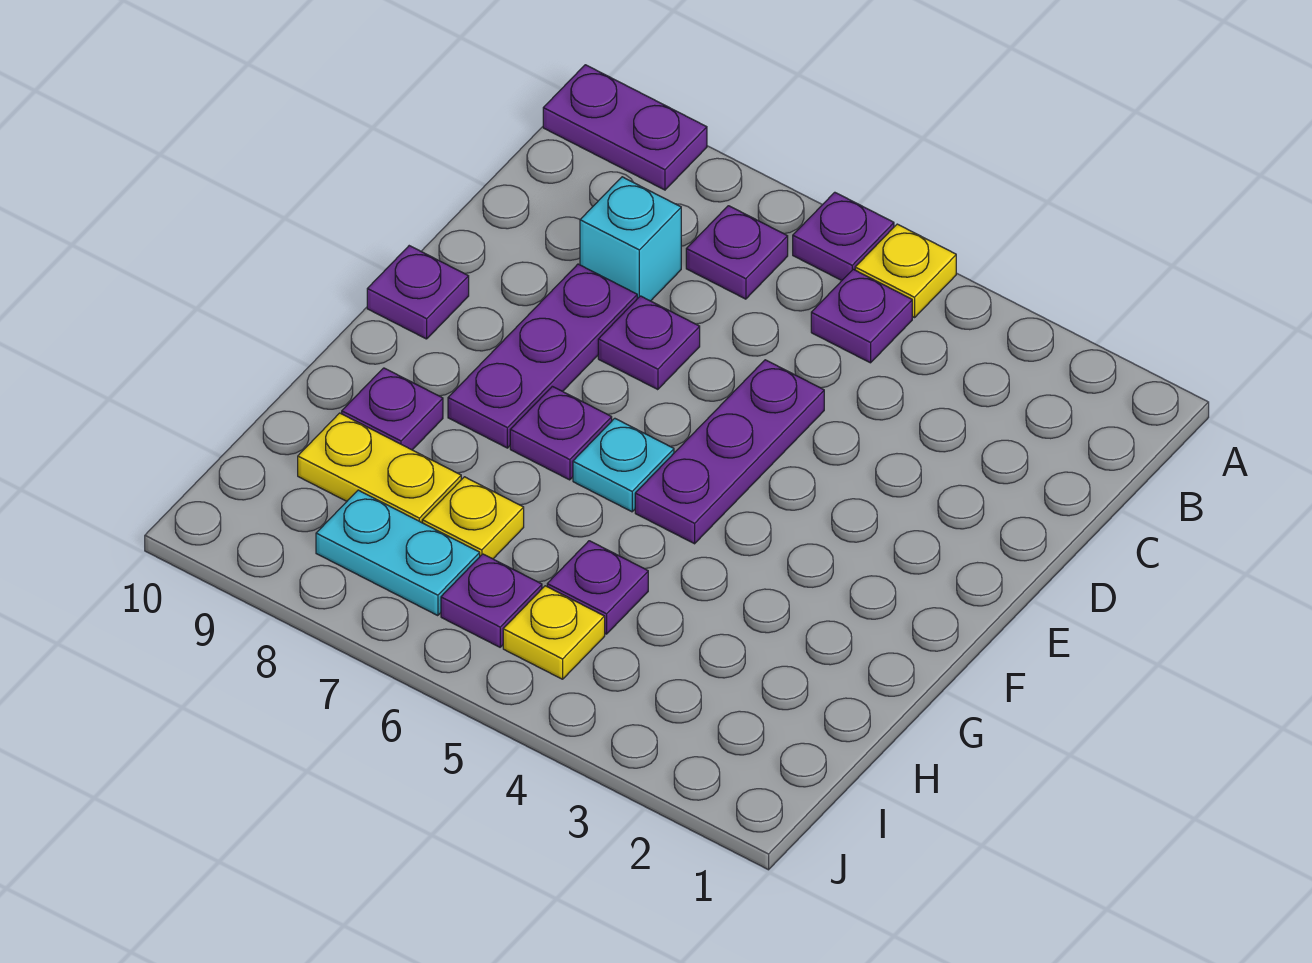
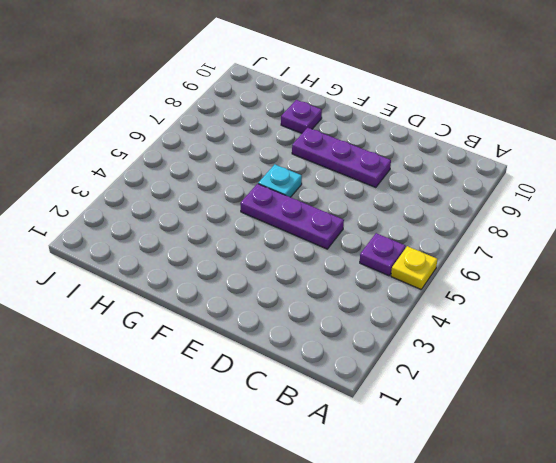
none -> purple plate A6 level 1
none -> purple plate A9:A10 level 1
none -> purple plate B7 level 1

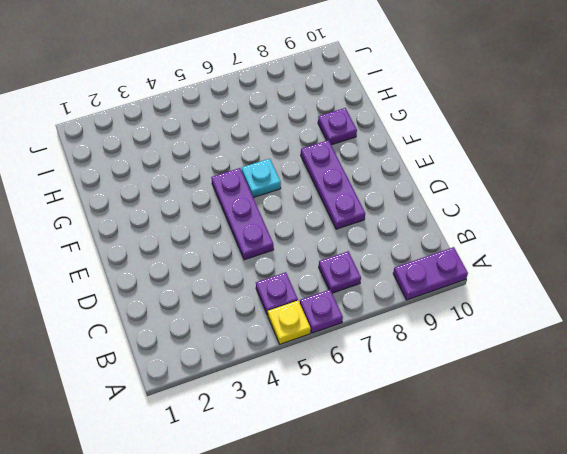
none -> cyan brick C8 level 1
none -> purple plate D7 level 1
none -> purple plate E10 level 1

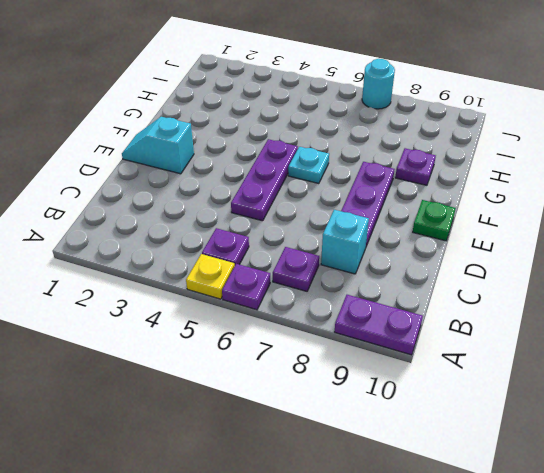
cyan slope E1:E2 level 1 top 2 -> none
green plate E10 level 1 -> purple plate E10 level 1
cyan round brick J7 level 1 -> none
none -> purple plate D7 level 1
none -> purple plate F7 level 1
none -> purple plate H5 level 1

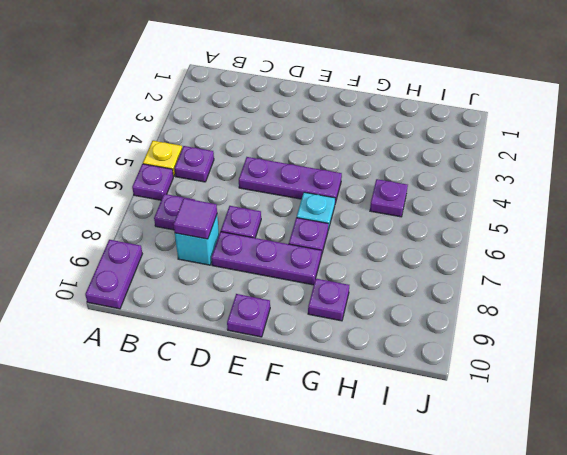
purple tile C8 level 2 -> none
none -> yellow plate H7 level 1
none -> yellow plate H8:H9 level 1
none -> yellow plate I5 level 1

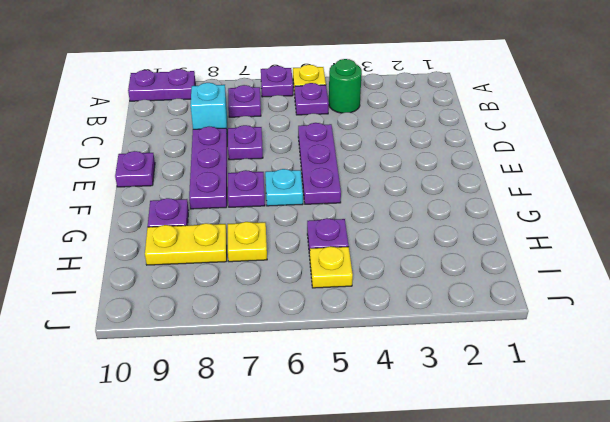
green round brick B4 level 1 -> none
none -> purple plate I6 level 1
none -> cyan plate I7:I8 level 1

